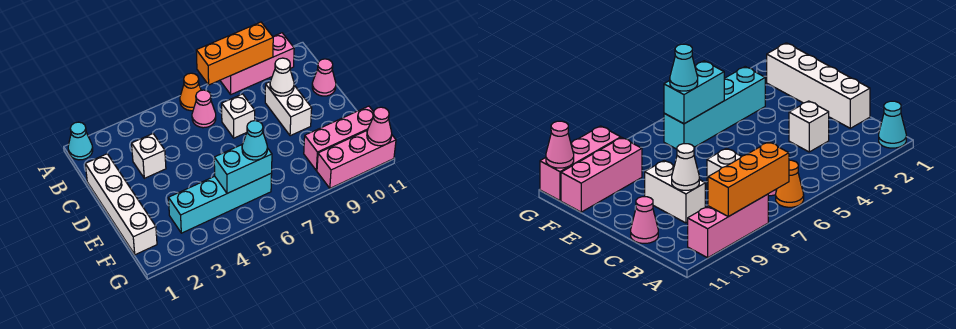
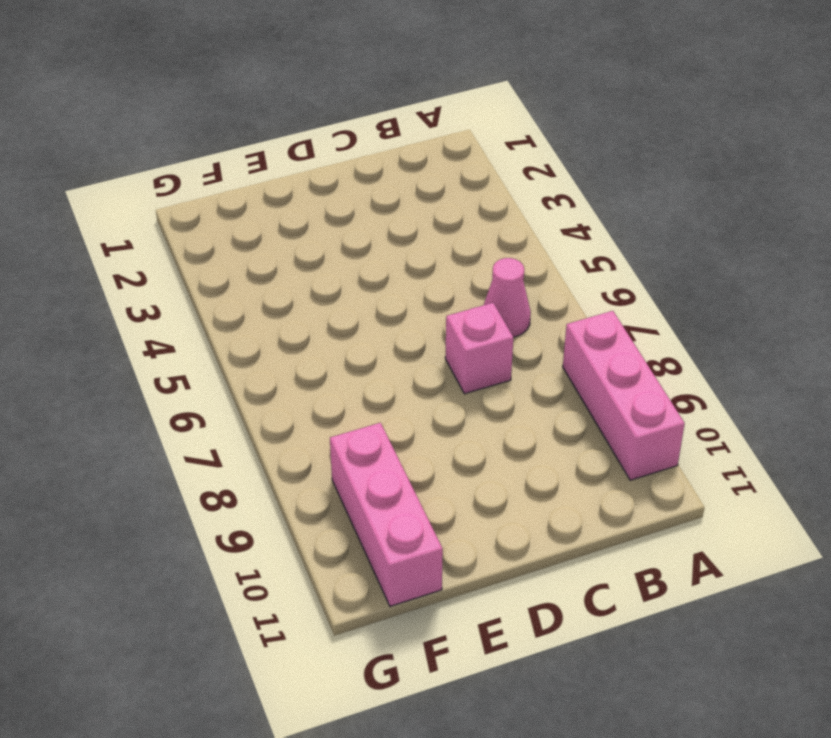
pink brick C7 level 1 -> white brick C7 level 1
none -> cyan cone A1 level 1
none -> orange cone A6 level 1
none -> white brick C1:F1 level 1

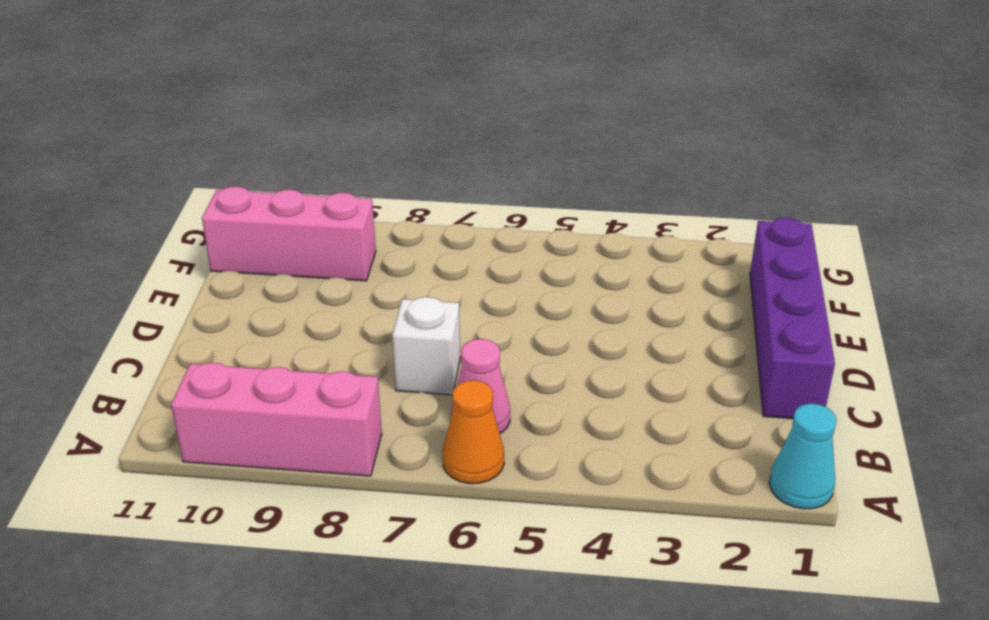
purple brick C1:F1 level 1 -> white brick C1:F1 level 1
none -> white brick C3 level 1
none -> white brick C9:D9 level 1
none -> pink cone C11 level 1

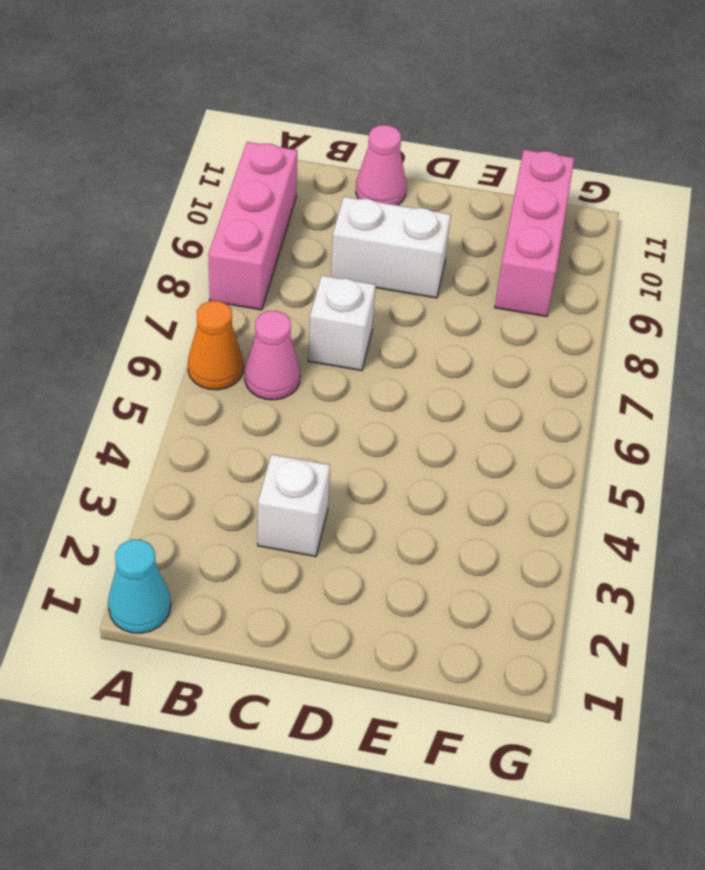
none -> white brick C1:F1 level 1
none -> cyan brick F3:F6 level 1
none -> pink brick G9:G11 level 1

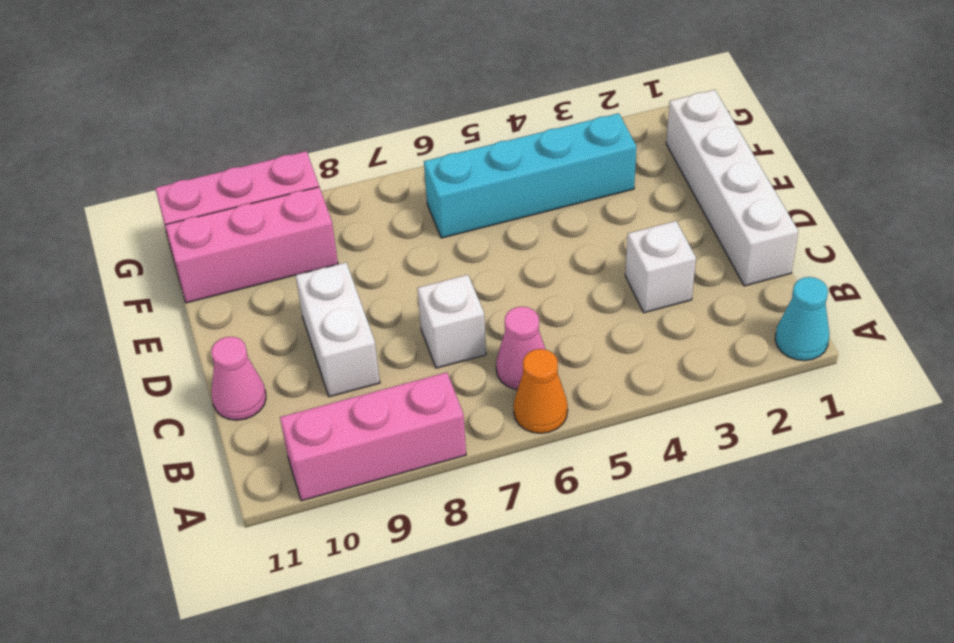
none -> orange brick A7:A9 level 2
none -> white cone C9 level 2
none -> cyan brick F5:F6 level 2

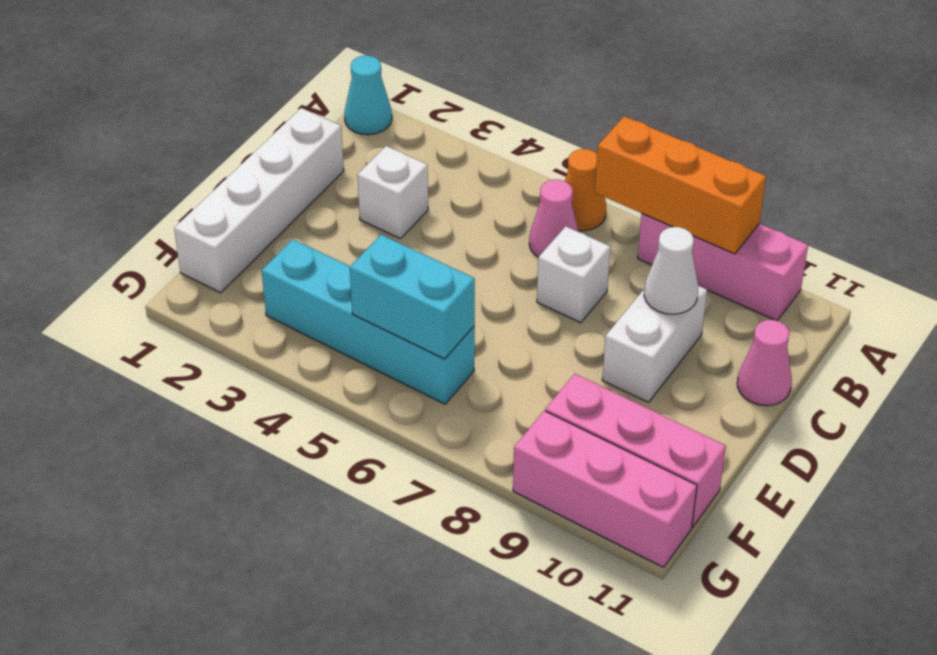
none -> pink cone G11 level 2
none -> cyan cone F6 level 3

